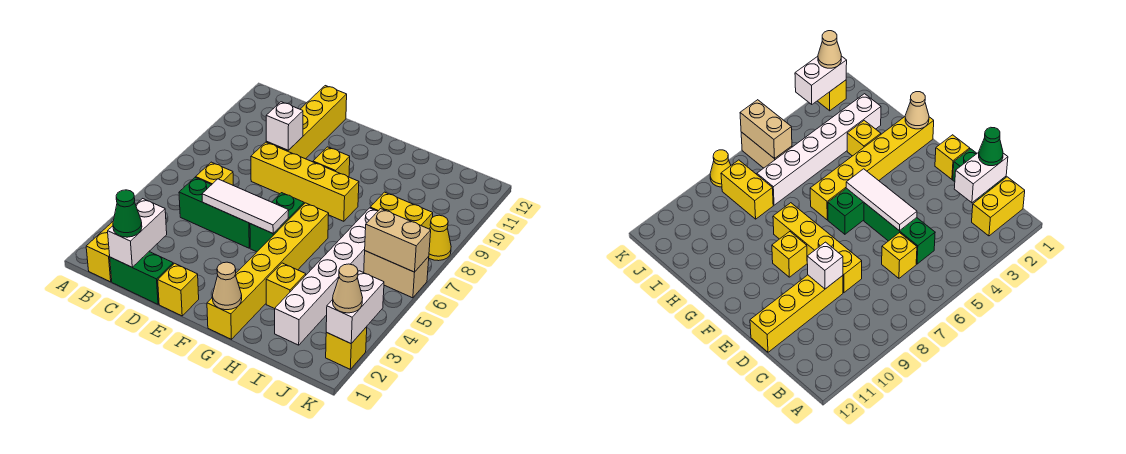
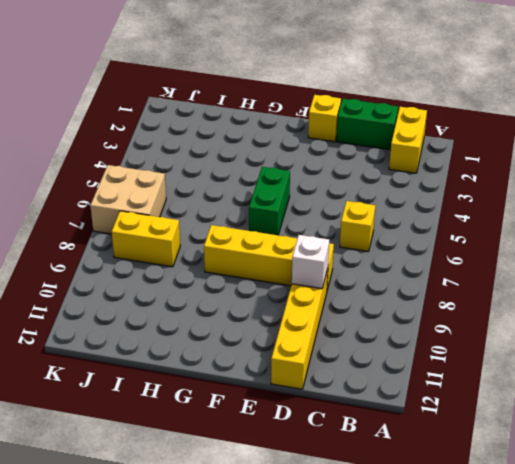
tan brick J6:K7 level 1 -> tan brick J6:K6 level 1
none -> green brick C5:E5 level 1
none -> yellow brick F9 level 1
none -> yellow brick G1:G6 level 1

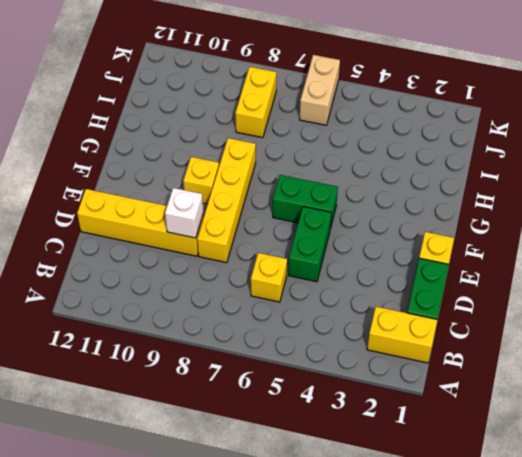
green brick D5:E5 level 1 -> green brick C5:E5 level 1
none -> yellow brick G1:G6 level 1
none -> yellow brick H3 level 1
none -> white brick I2:I7 level 1

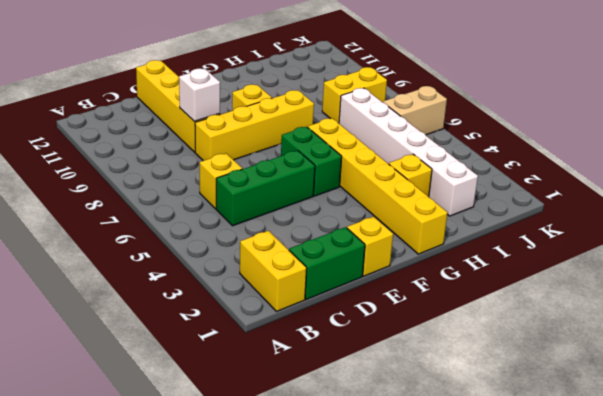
none -> yellow brick K2 level 1
none -> yellow cone K8 level 1
none -> white brick C1:C2 level 2

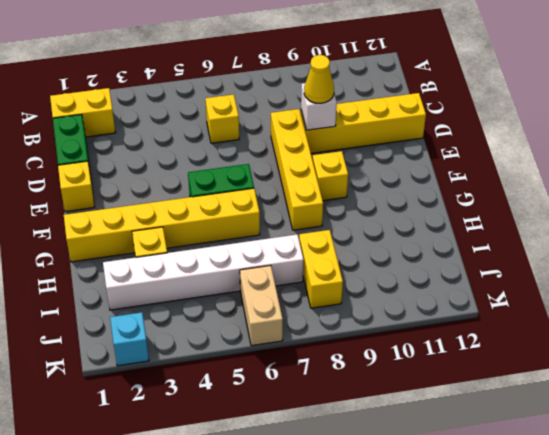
yellow cone D9 level 3 -> yellow cone K8 level 1
cyan brick K2 level 1 -> yellow brick K2 level 1
none -> green brick C5:E5 level 1
none -> white brick C1:C2 level 2
none -> white tile D5:F5 level 2

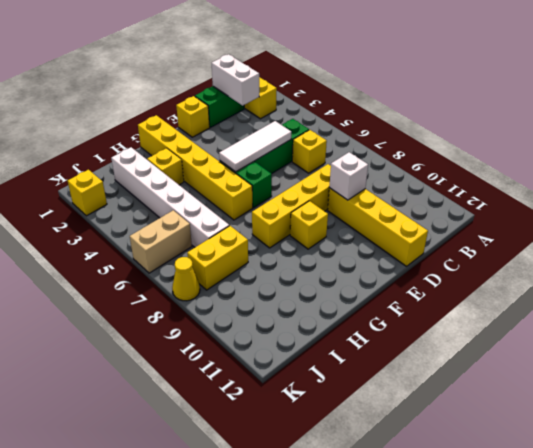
none -> tan cone G1 level 2
none -> tan brick J6:K6 level 2
none -> white brick K2:K3 level 2

